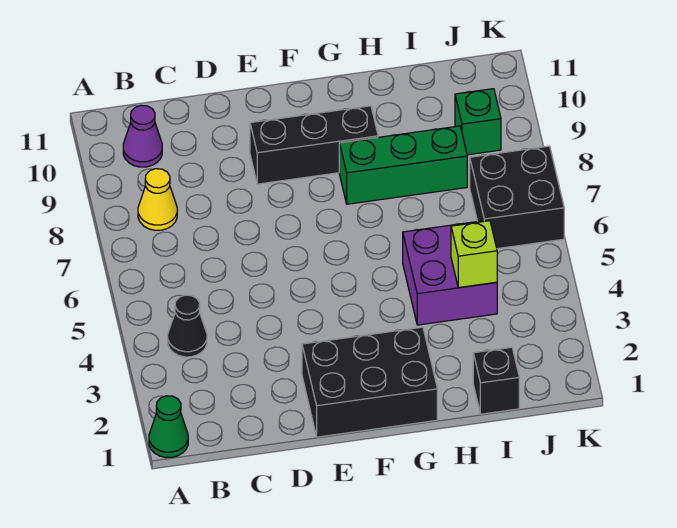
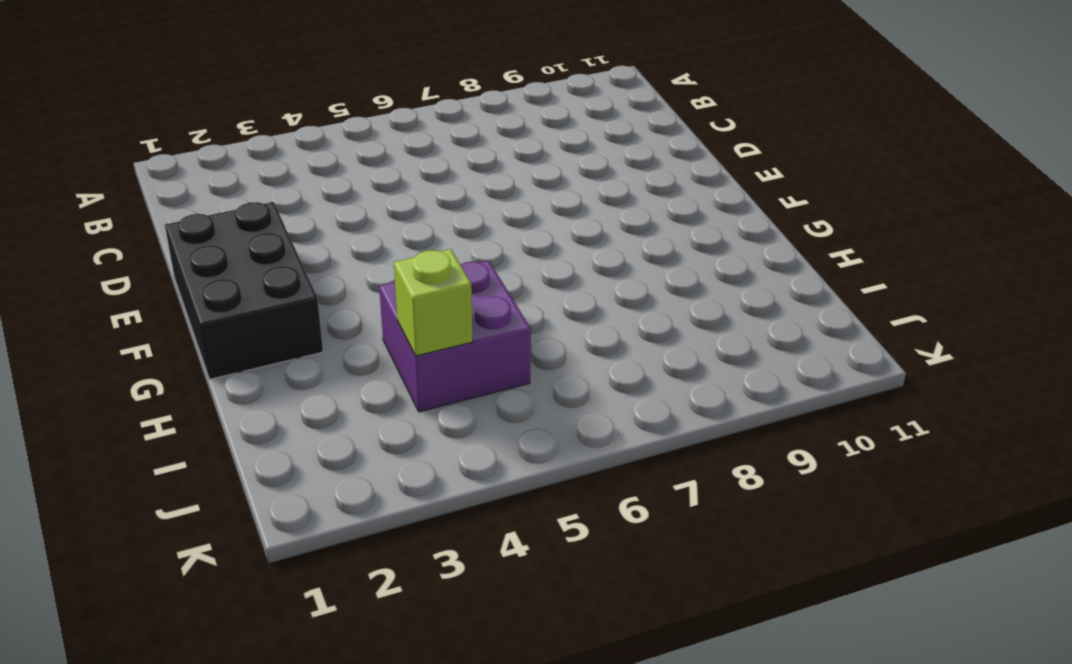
none -> green cone A1 level 1
none -> black cone B4 level 1
none -> yellow cone B8 level 1

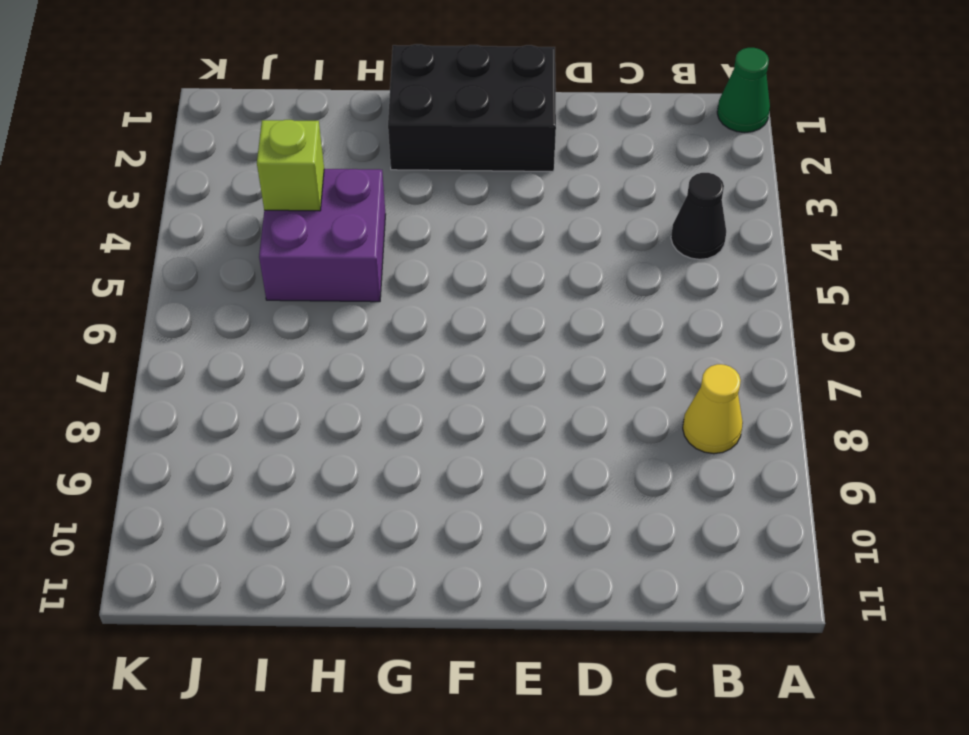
none -> purple cone B10 level 1
none -> black brick E9:G9 level 1
none -> green brick G8:I8 level 1

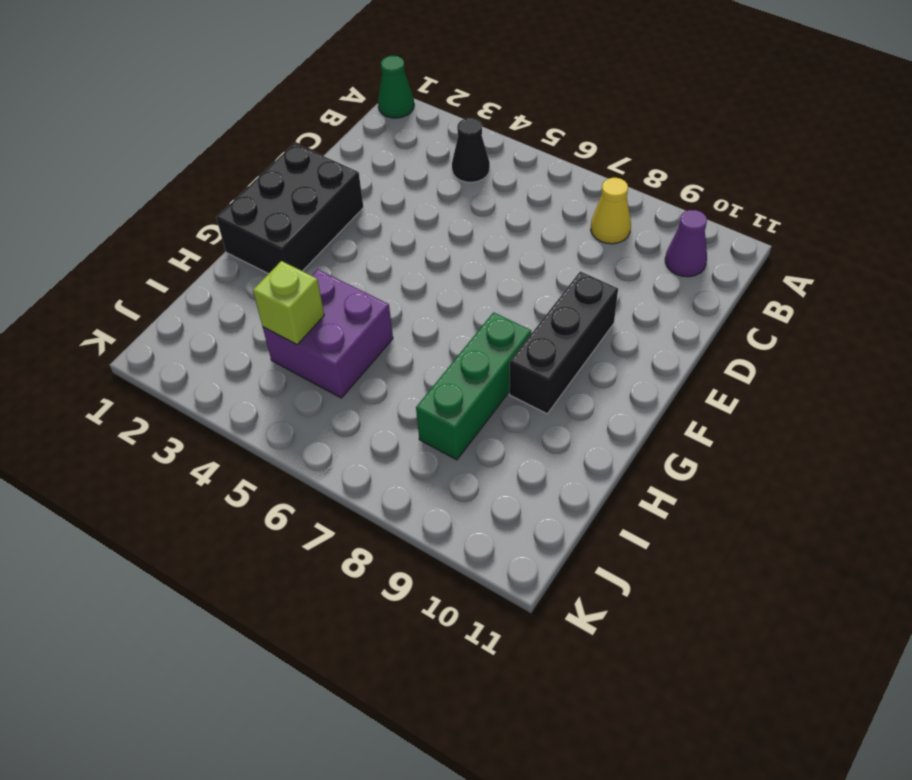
none -> black brick I1 level 1
none -> black brick J6:K7 level 1
none -> green brick J9 level 1

